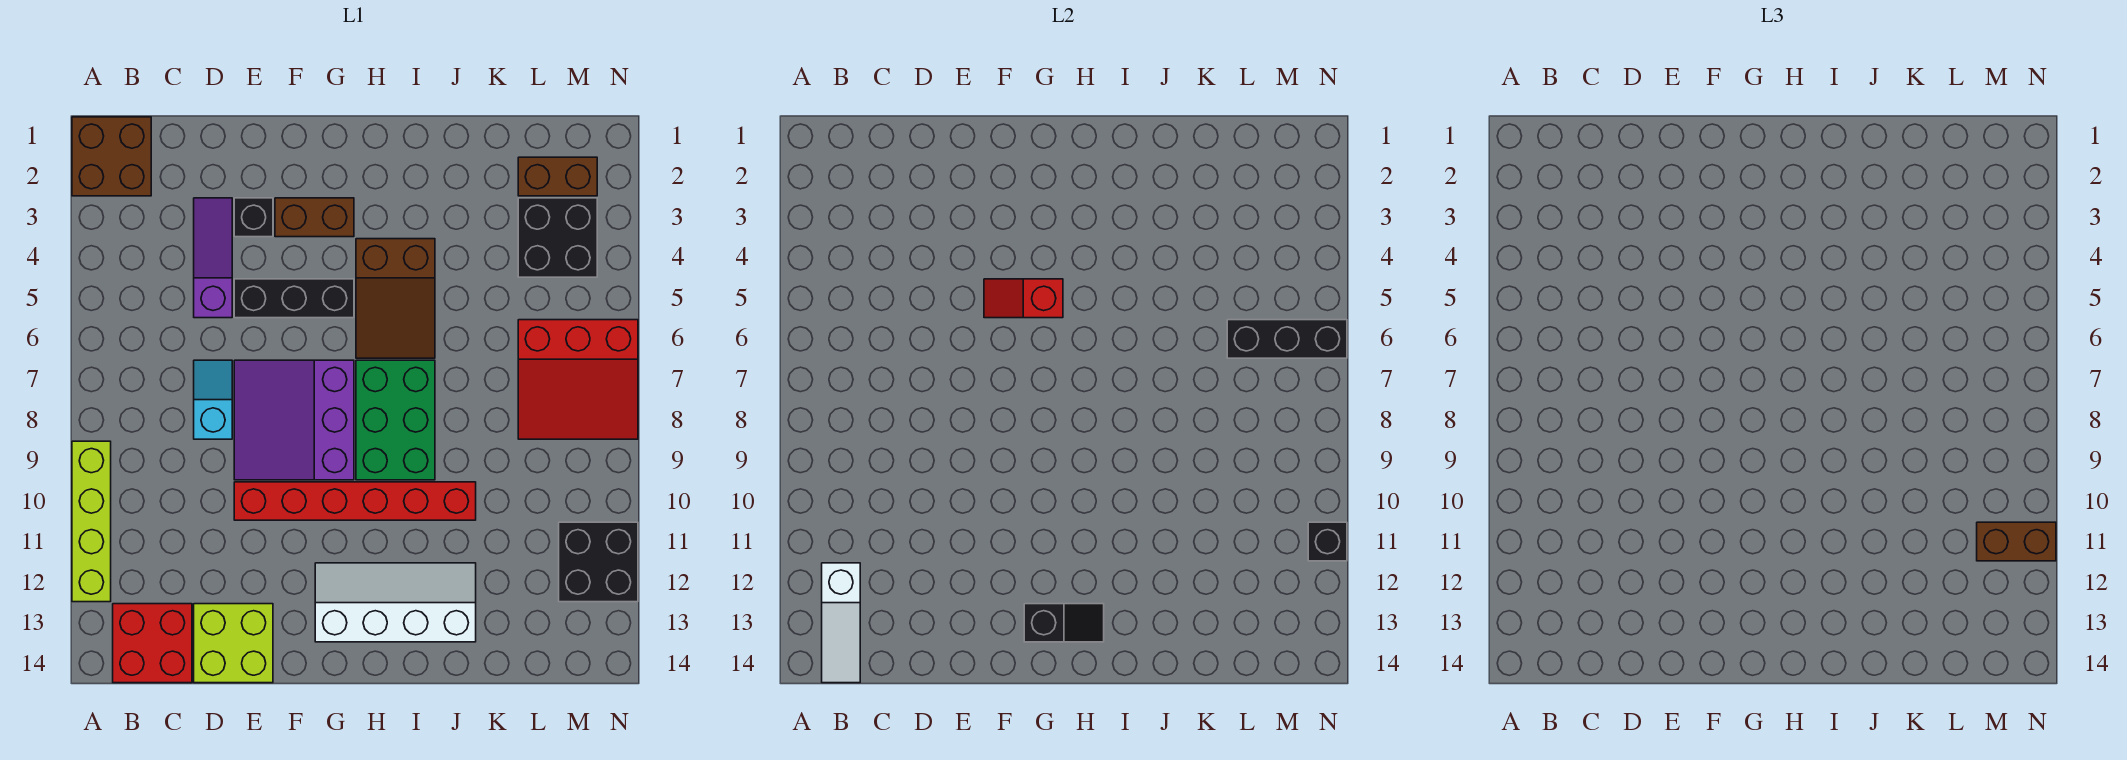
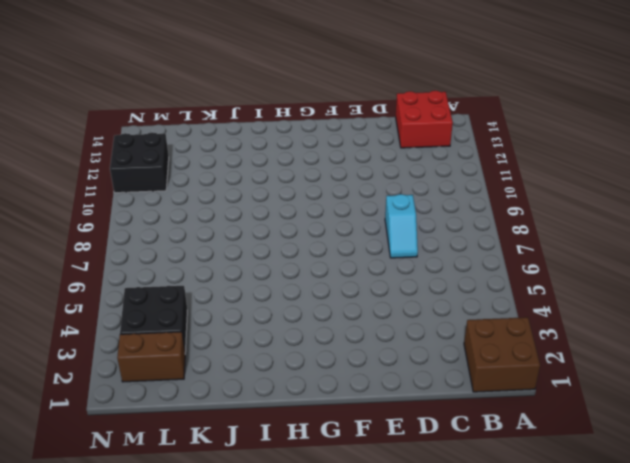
none -> lime brick A9:A12 level 1
none -> purple slope D3:D5 level 1 top 5
none -> lime brick D13:E14 level 1

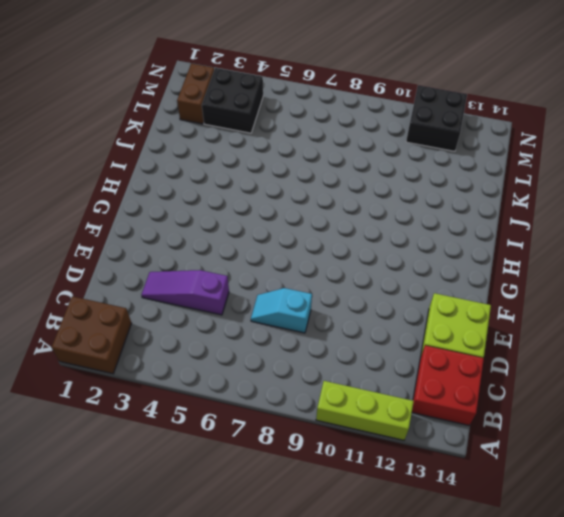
lime brick A10:A12 level 1 -> lime brick A9:A12 level 1
none -> black brick E3 level 1
none -> black brick E5:G5 level 1
none -> purple slope E7:G9 level 1 top G

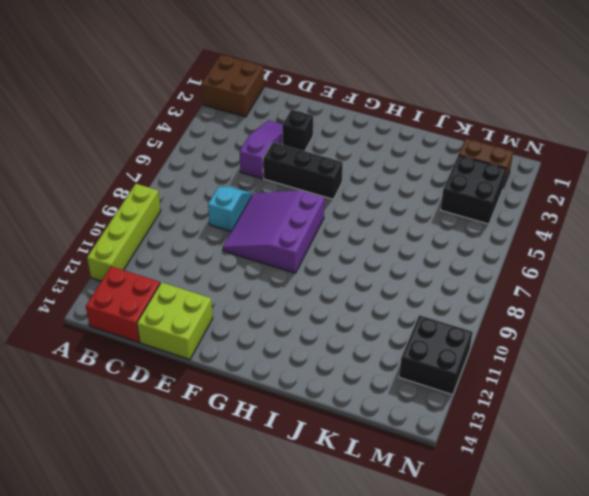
none -> red brick E10:J10 level 1
none -> brown brick F3:G3 level 1
none -> white slope G12:J13 level 1 top 13

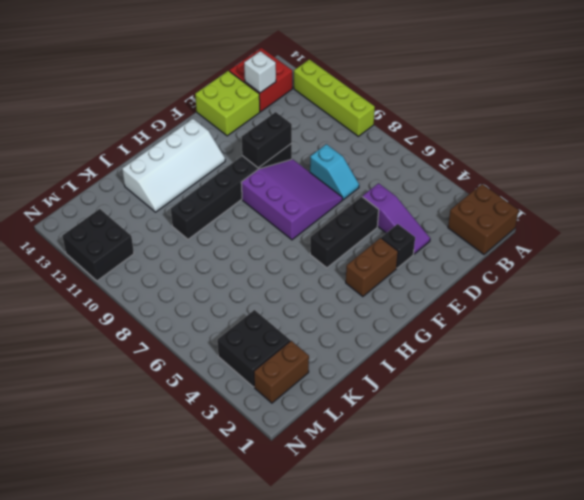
white brick C13 level 2 -> none
black brick E10:J10 level 1 -> red brick E10:J10 level 1
black brick E10:F10 level 2 -> none
none -> brown slope H4:I6 level 1 top 4
none -> green brick H7:I9 level 1
none -> red slope L6:N8 level 1 top 6

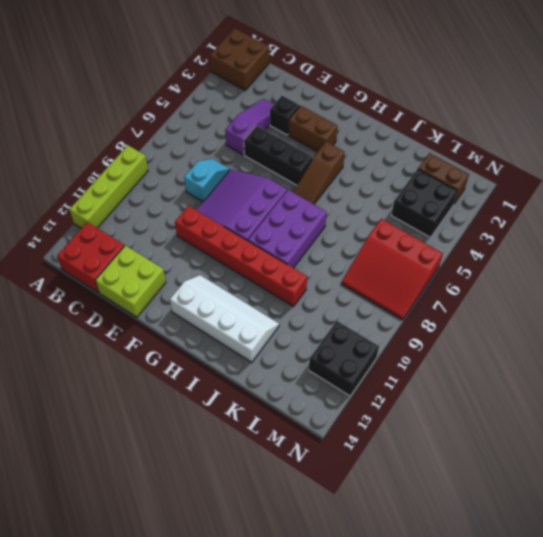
brown slope H4:H6 level 1 top 4 -> brown slope H4:I6 level 1 top 4
purple brick H7:I9 level 1 -> green brick H7:I9 level 1
none -> white slope B12:B14 level 2 top 12
none -> red slope F5:G5 level 2 top G
none -> black slope G13:H13 level 2 top G

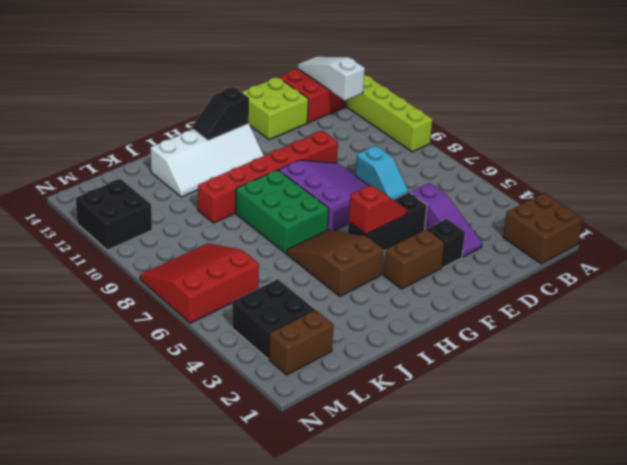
none -> black brick L6:N6 level 2
none -> black brick N11 level 2
none -> brown brick M11:N11 level 3

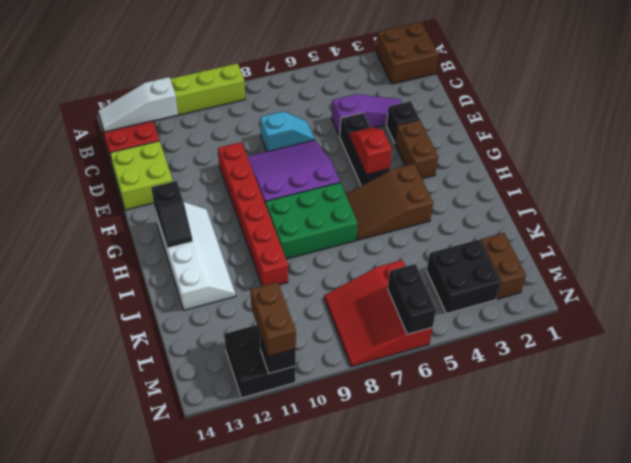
black brick M6:N6 level 2 -> black brick L6:N6 level 2

